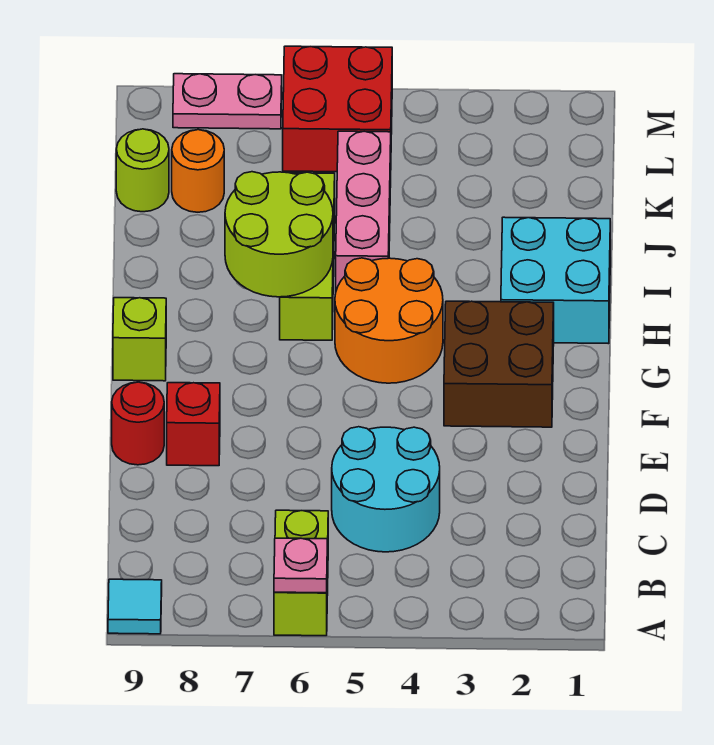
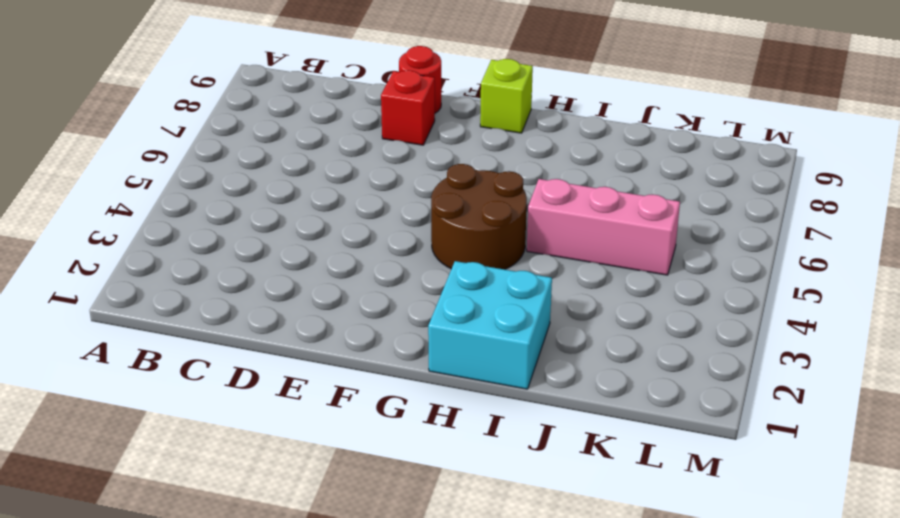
brown round brick G4:H5 level 1 -> orange round brick G4:H5 level 1
none -> lime brick A6:B6 level 1
none -> cyan tile A9 level 1
none -> cyan round brick C4:D5 level 1

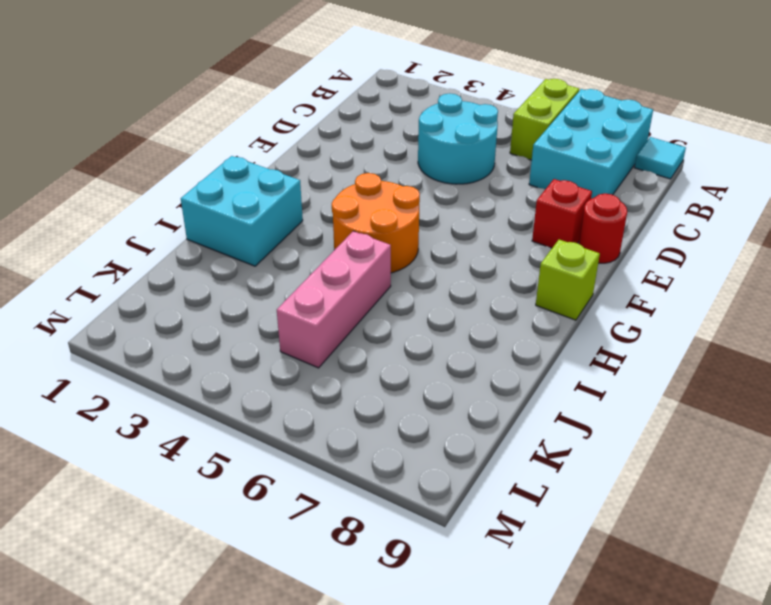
cyan brick A7:C8 level 1 -> none
none -> brown brick F2:G3 level 1
none -> lime brick H6:J6 level 1
none -> orange round brick K8 level 1

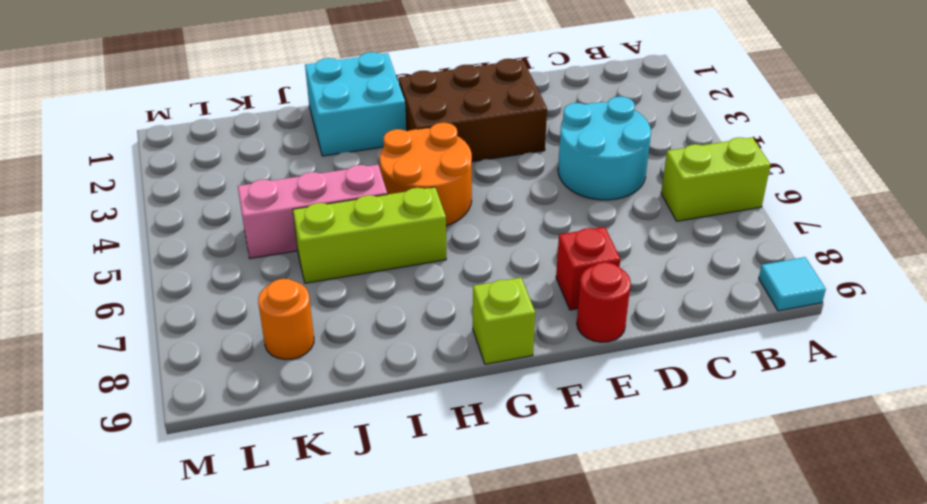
brown brick E2:G3 level 1 -> brown brick F2:G3 level 1
none -> lime round brick K9 level 1
none -> red brick L5:M6 level 1
none -> pink plate M7:M8 level 1

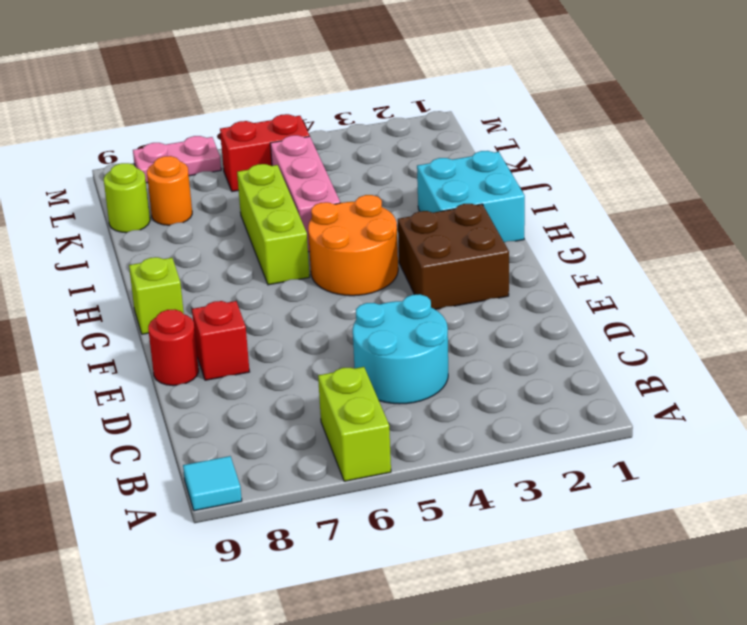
red brick L5:L6 level 1 -> red brick L5:M6 level 1
none -> pink plate A6 level 2
none -> lime round brick H6:I7 level 2

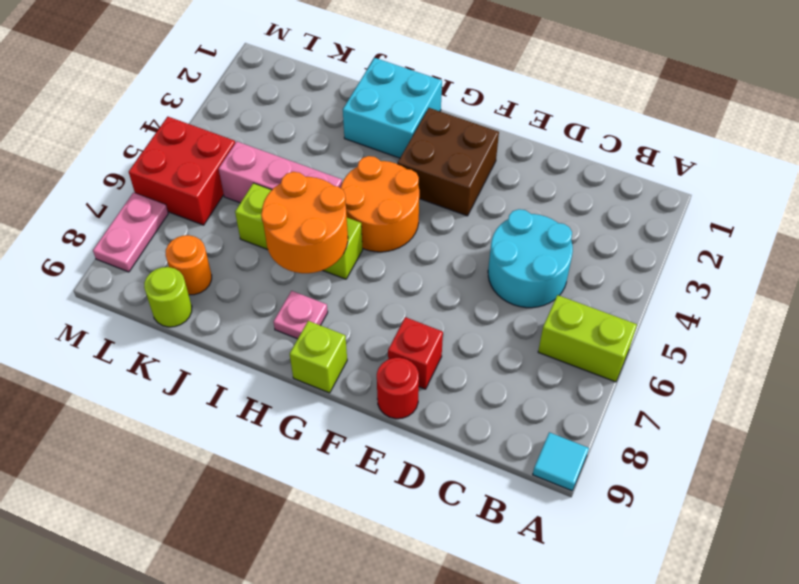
orange round brick H6:I7 level 2 -> lime round brick H6:I7 level 2
pink plate H8 level 1 -> pink plate A6 level 2

